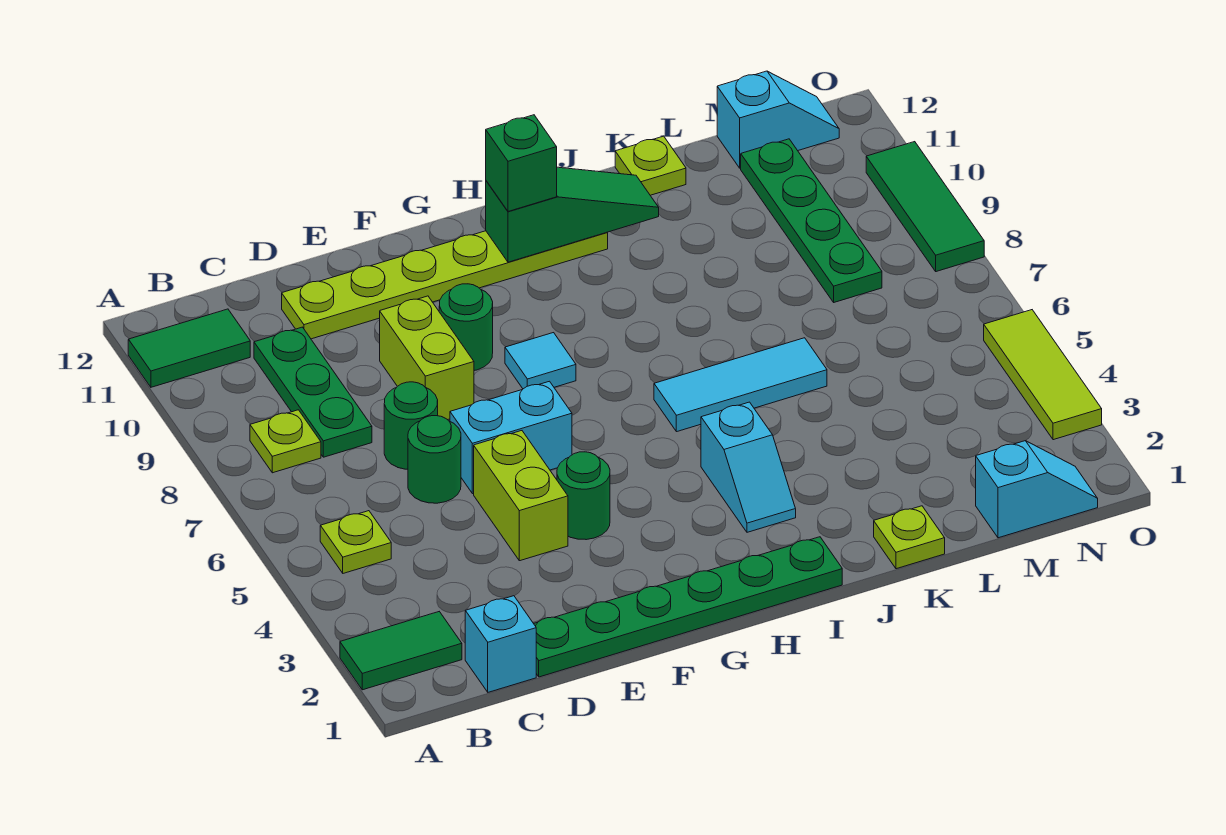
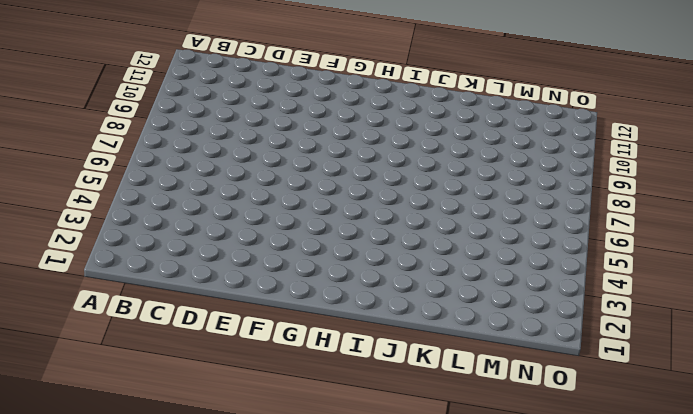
none -> green tile A2:B2 level 1
none -> green tile A11:B11 level 1
none -> lime plate B5 level 1

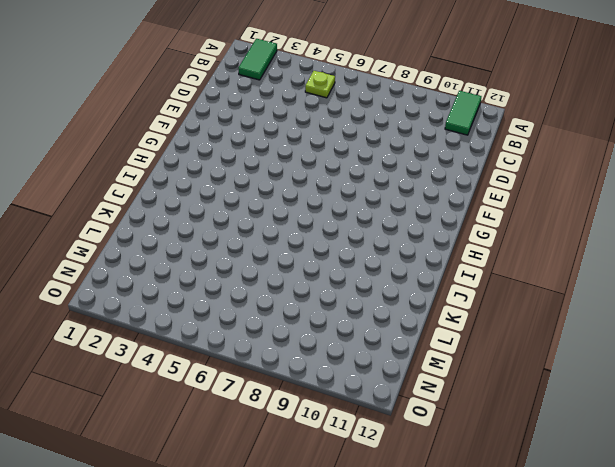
none -> lime plate B8 level 1
none -> cyan brick C1 level 1
none -> green plate C8:C10 level 1

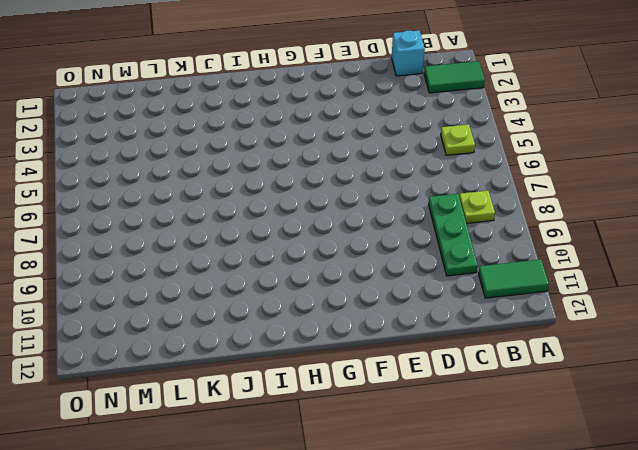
none -> green plate D1:I1 level 1
none -> green round brick D6 level 1
none -> green round brick D7 level 1

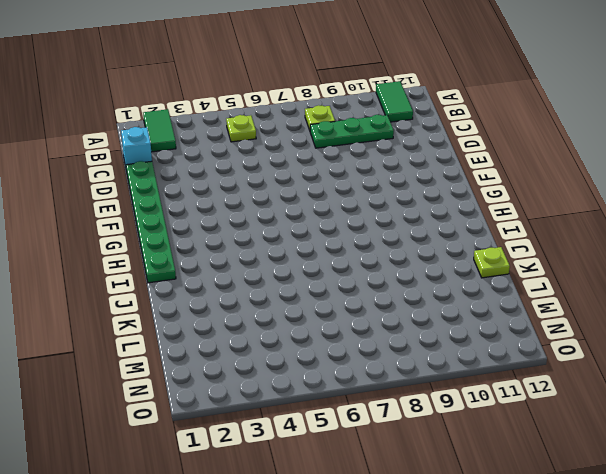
none -> green round brick D6 level 1
none -> green round brick D7 level 1
none -> lime plate D11:I11 level 1

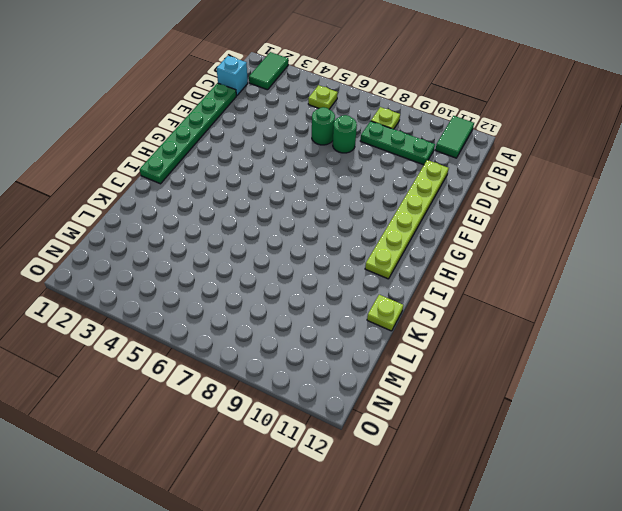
none -> lime brick E4:E5 level 1
none -> cyan brick E6:F6 level 1
none -> lime brick E8:E9 level 1

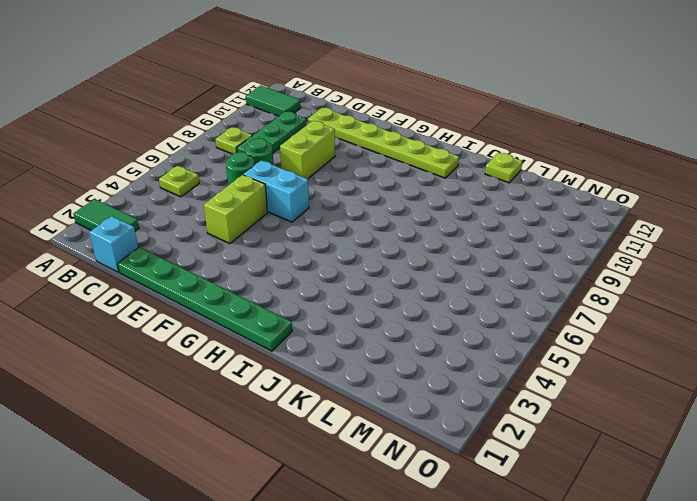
none -> green round brick F4 level 1
none -> green round brick F9 level 1
none -> cyan tile G8 level 1

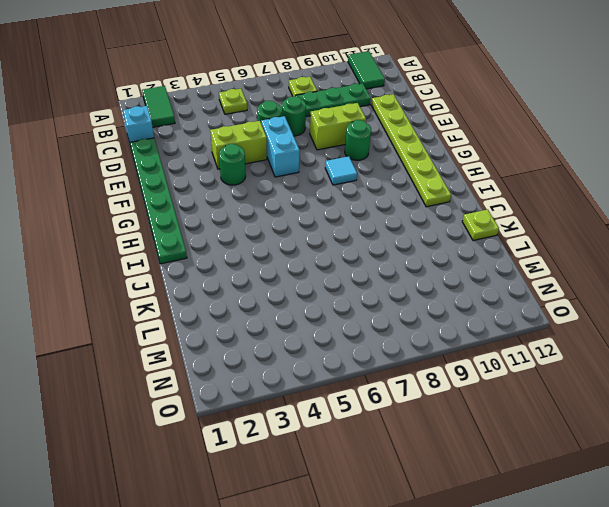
none -> cyan slope I3:I4 level 1 top 4
none -> cyan tile I6:K6 level 1
none -> lime plate K1 level 1

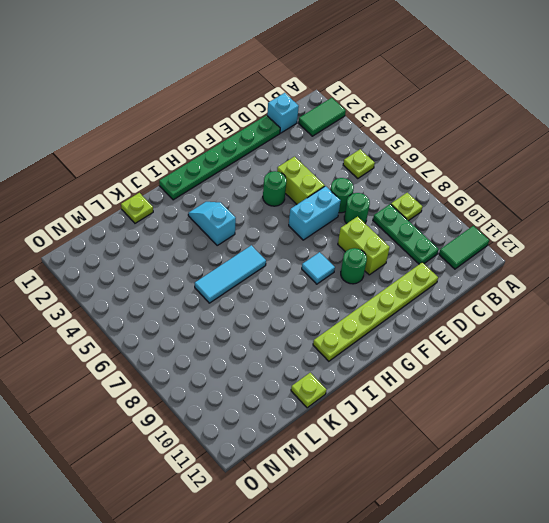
none -> cyan slope M1:N1 level 1 top M
none -> green plate M8:M11 level 1
none -> cyan slope M12:N12 level 1 top M

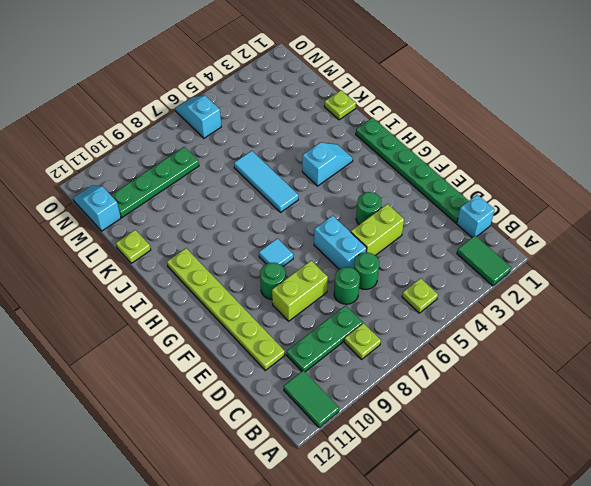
cyan slope N6:O6 level 1 top N -> cyan slope M1:N1 level 1 top M
none -> lime tile O3:O5 level 1
none -> green tile O8:O10 level 1
none -> green slope H11:J11 level 2 top H

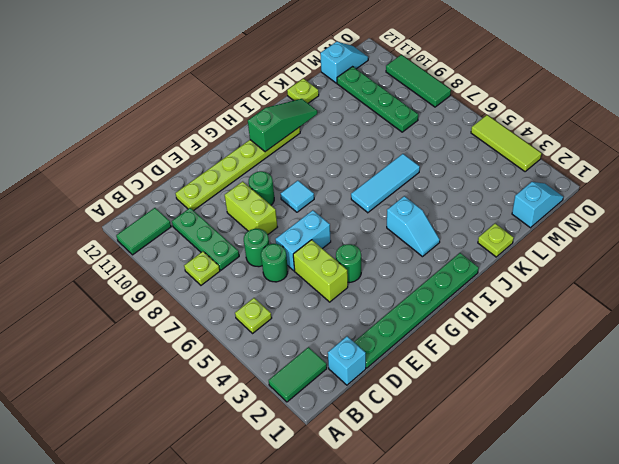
none -> green brick H11 level 3

